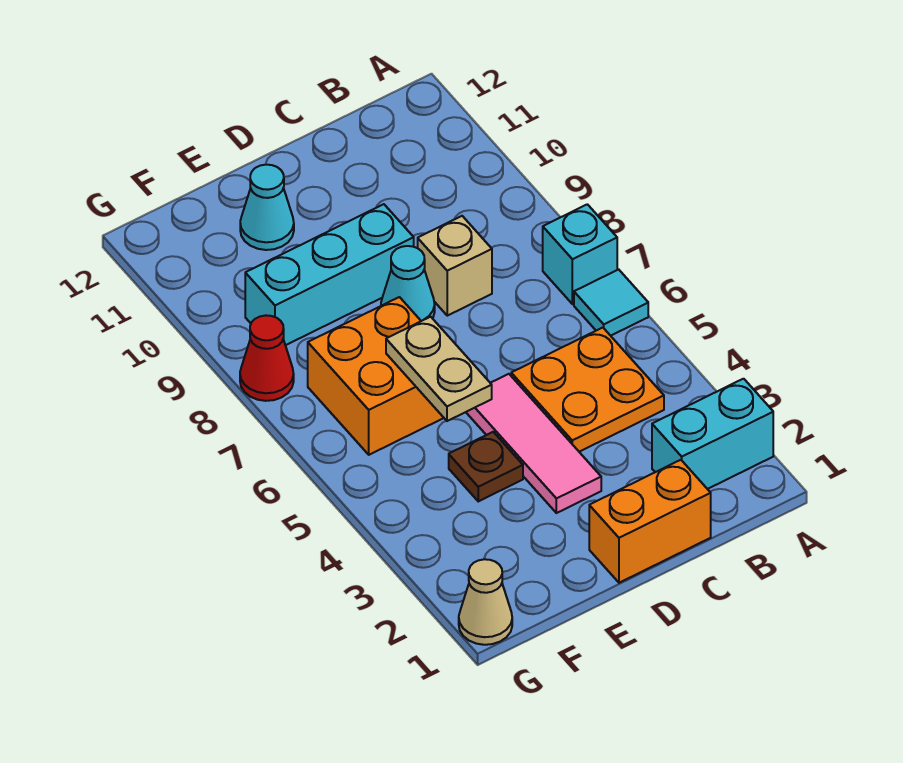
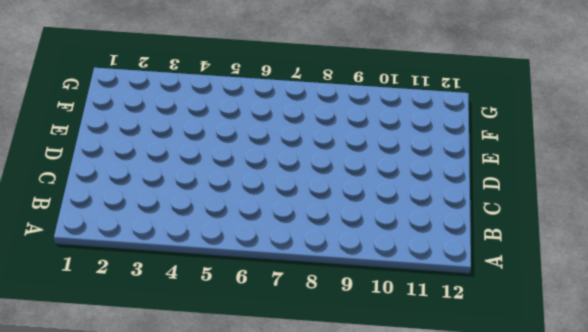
none -> cyan brick A2:B2 level 1
none -> cyan tile A6 level 1
none -> cyan brick A7 level 1

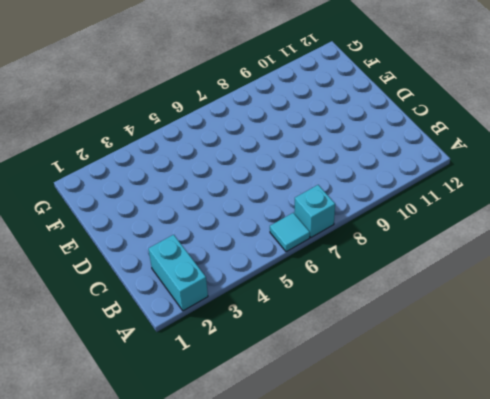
none -> orange plate B4:C5 level 1
none -> orange brick C1:D1 level 1
none -> tan brick C8 level 1

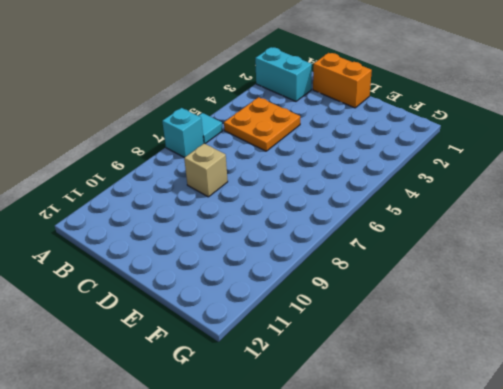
none -> pink tile D3:D5 level 1
none -> cyan cone D8 level 1
none -> cyan brick D9:F9 level 1

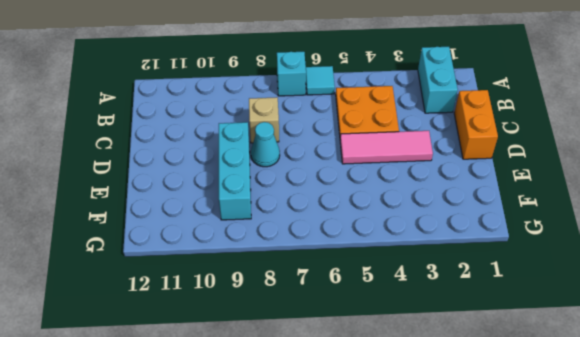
none -> brown plate E4 level 1
none -> orange brick E6:F7 level 1
none -> cyan cone E11 level 1

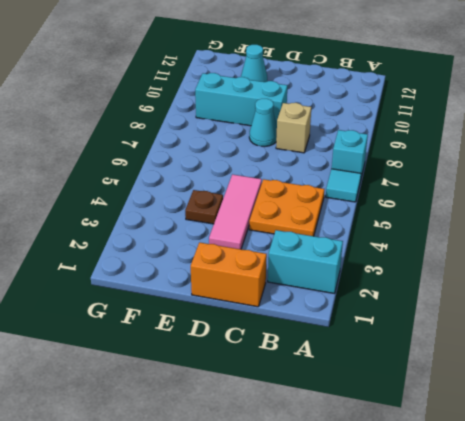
none -> orange brick E6:F7 level 1
none -> tan cone G1 level 1
none -> red cone G8 level 1

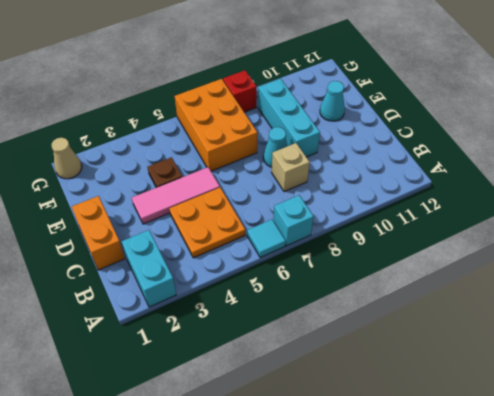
orange brick E6:G7 level 1 -> orange brick E6:F7 level 1
red brick G8 level 1 -> red cone G8 level 1
none -> tan plate E5:E6 level 2

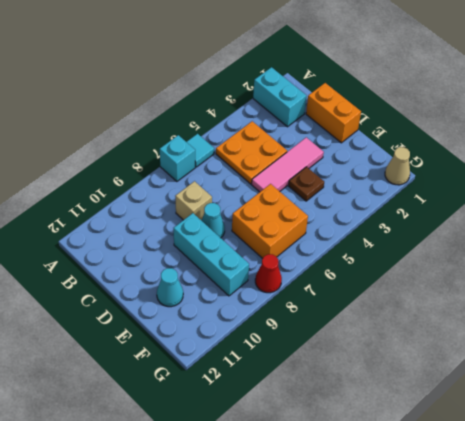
none -> tan plate E5:E6 level 2

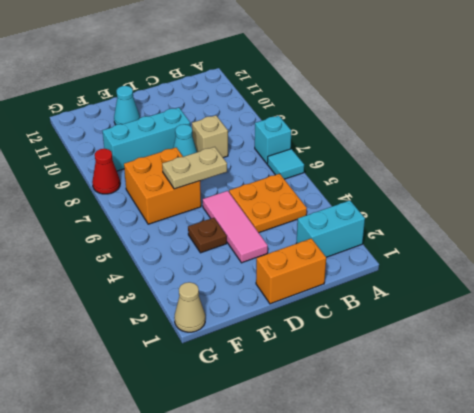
tan plate D6:E6 level 2 -> tan plate E5:E6 level 2

